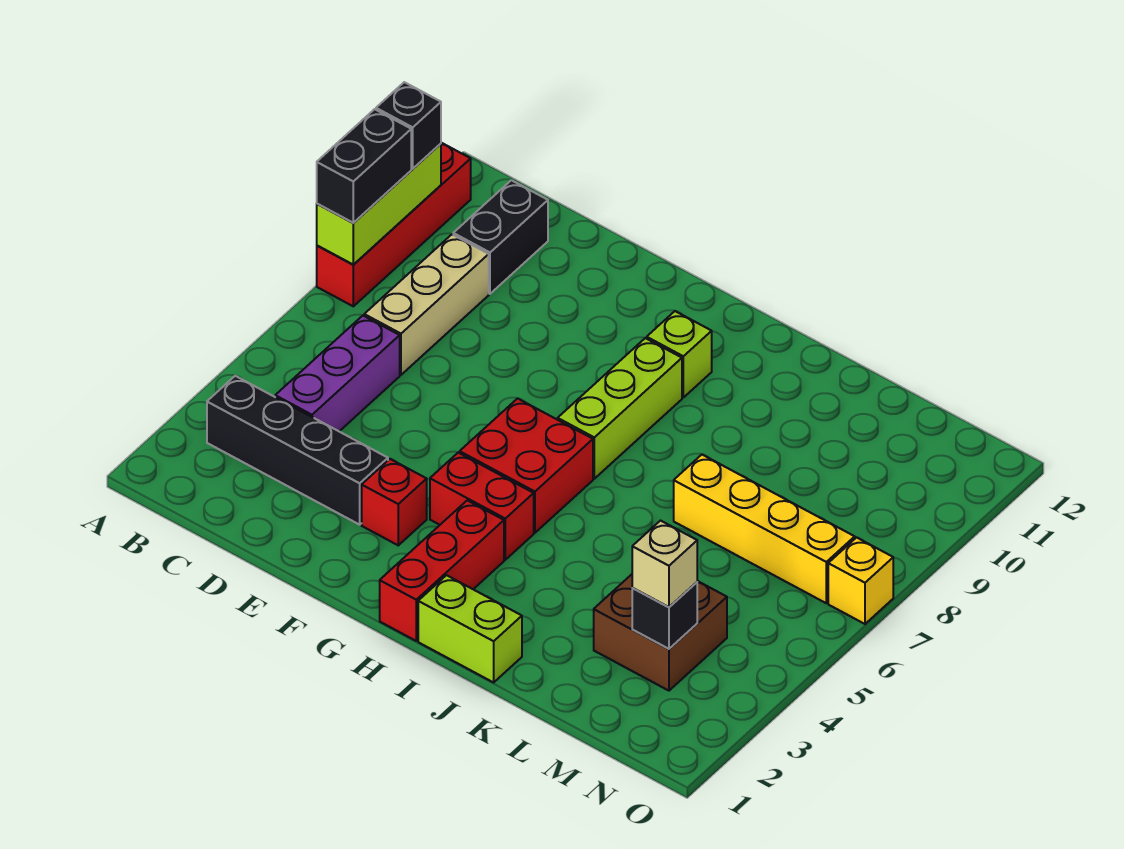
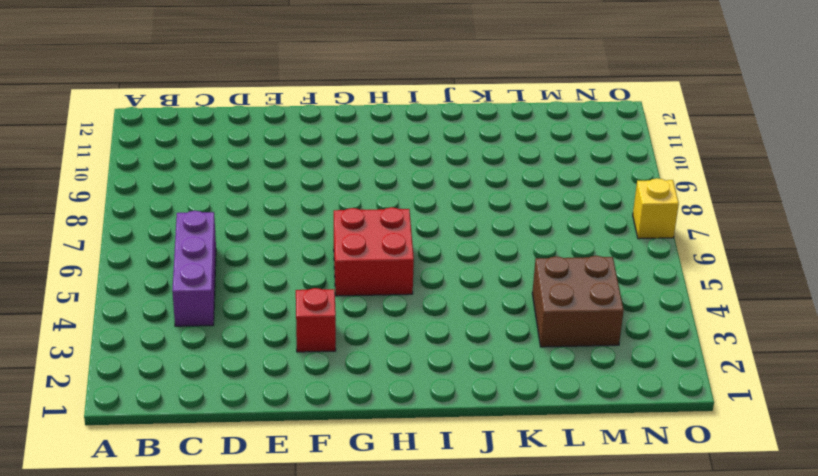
none -> red brick A8:A11 level 1
none -> black brick B3:E3 level 1
none -> tan brick C7:C9 level 1

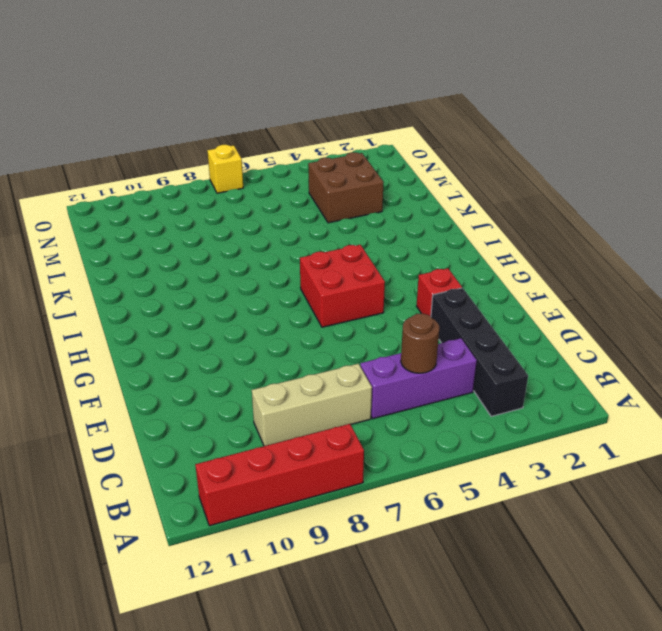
brown round brick C5 level 2 -> none
none -> black brick C10:C11 level 1
none -> red brick G4:H4 level 1
none -> red brick H1:H3 level 1

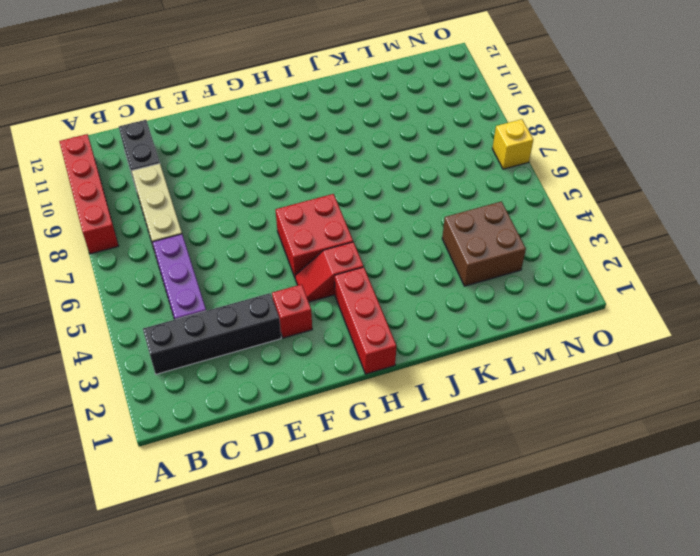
red slope G4:H4 level 1 top H -> red brick G4:H4 level 1
none -> lime brick H7:H9 level 1
none -> lime brick H10 level 1
none -> lime brick I1:J1 level 1

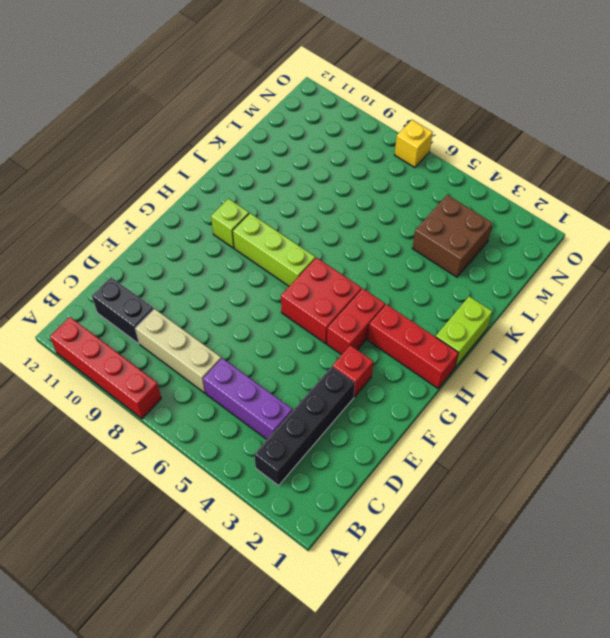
none -> yellow brick K7:N7 level 1
none -> lime brick A8:A10 level 2
none -> black brick M3 level 2

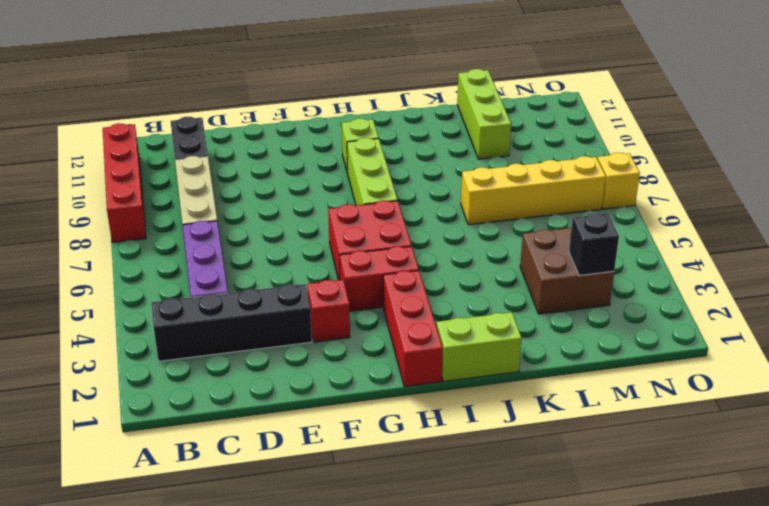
lime brick L10:L12 level 1 -> lime brick A8:A10 level 2
none -> black brick A8:A9 level 3
none -> black brick A10 level 3
none -> tan brick M3 level 3

